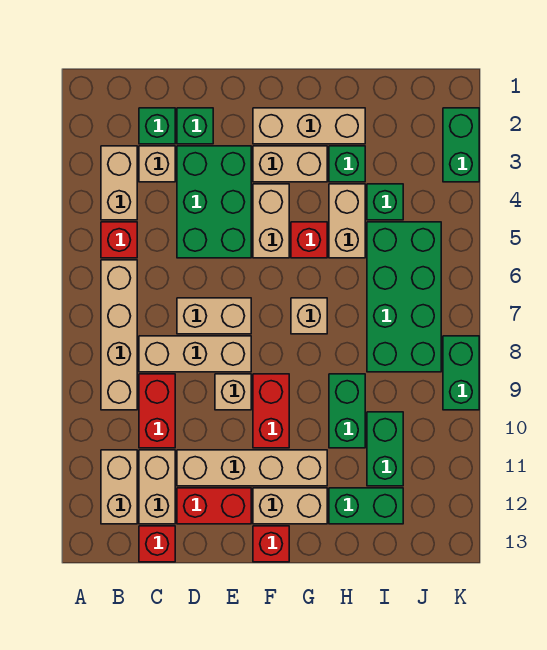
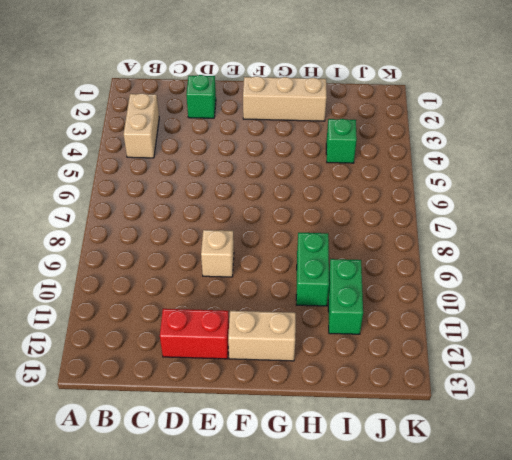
none -> red brick B5 level 1
none -> tan brick B6:B9 level 1
none -> tan brick B11:B12 level 1
none -> green brick C2 level 1

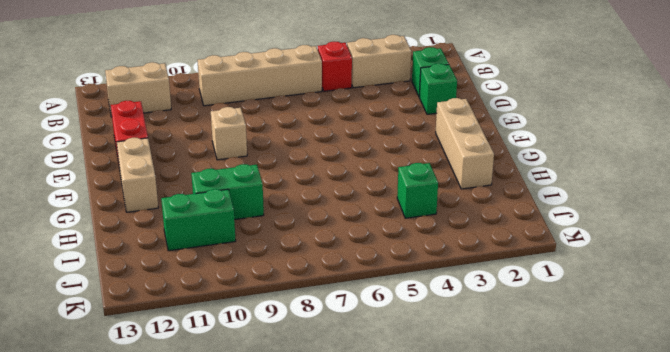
none -> tan brick C3 level 1
none -> tan brick C8:E8 level 1
none -> red brick C9:C10 level 1
none -> tan brick C11:C12 level 1

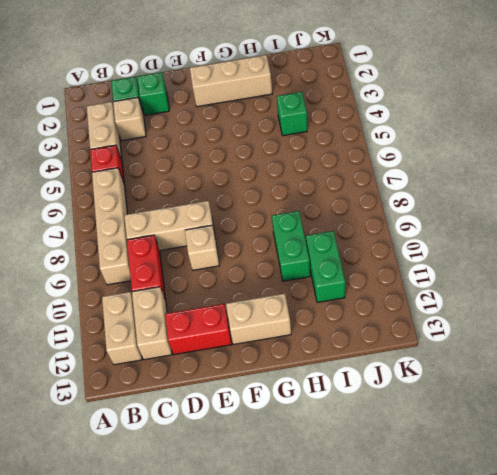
none -> red brick C13 level 1
none -> green brick D3:E5 level 1
none -> tan brick D7:E7 level 1
none -> tan brick D11:G11 level 1

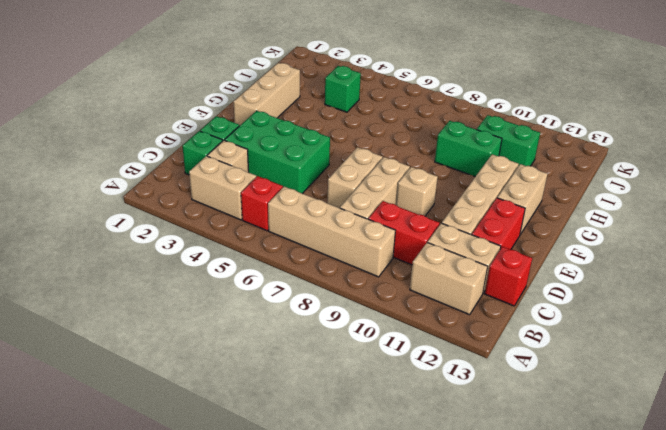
none -> tan brick F3:G3 level 1
none -> tan brick F4:F5 level 1
none -> red brick F9:F10 level 1
none -> red brick F13 level 1

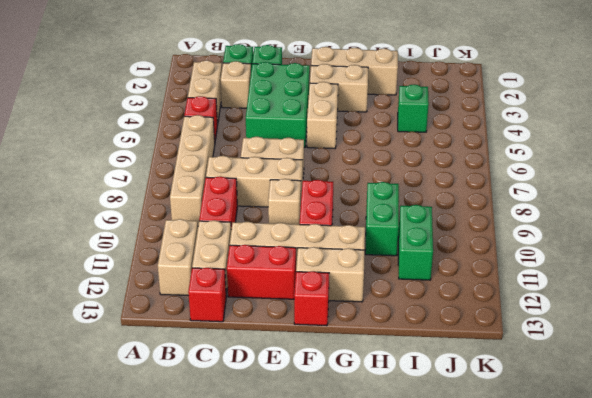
none -> red brick G5 level 1
none -> tan brick G7 level 1
none -> green brick H3 level 1
none -> tan brick H4:H5 level 1

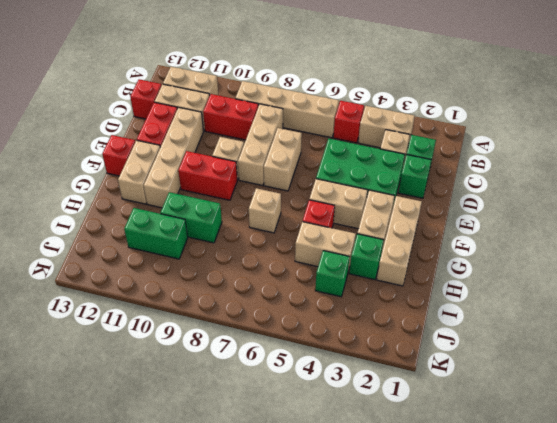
none -> green brick H12:I12 level 1
none -> green brick I5:J8 level 1
none -> green brick K2:K3 level 1
none -> green brick K8:K9 level 1

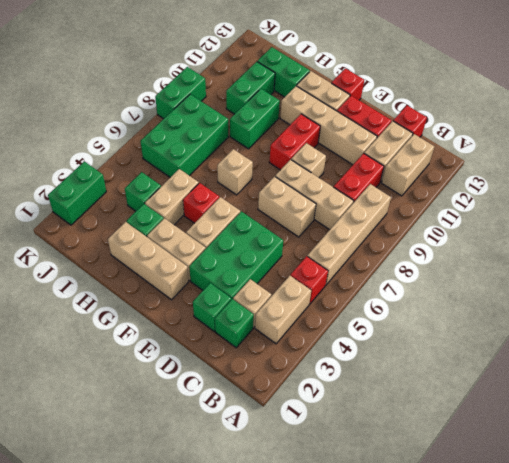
green brick I6:J8 level 1 -> green brick I5:J8 level 1

